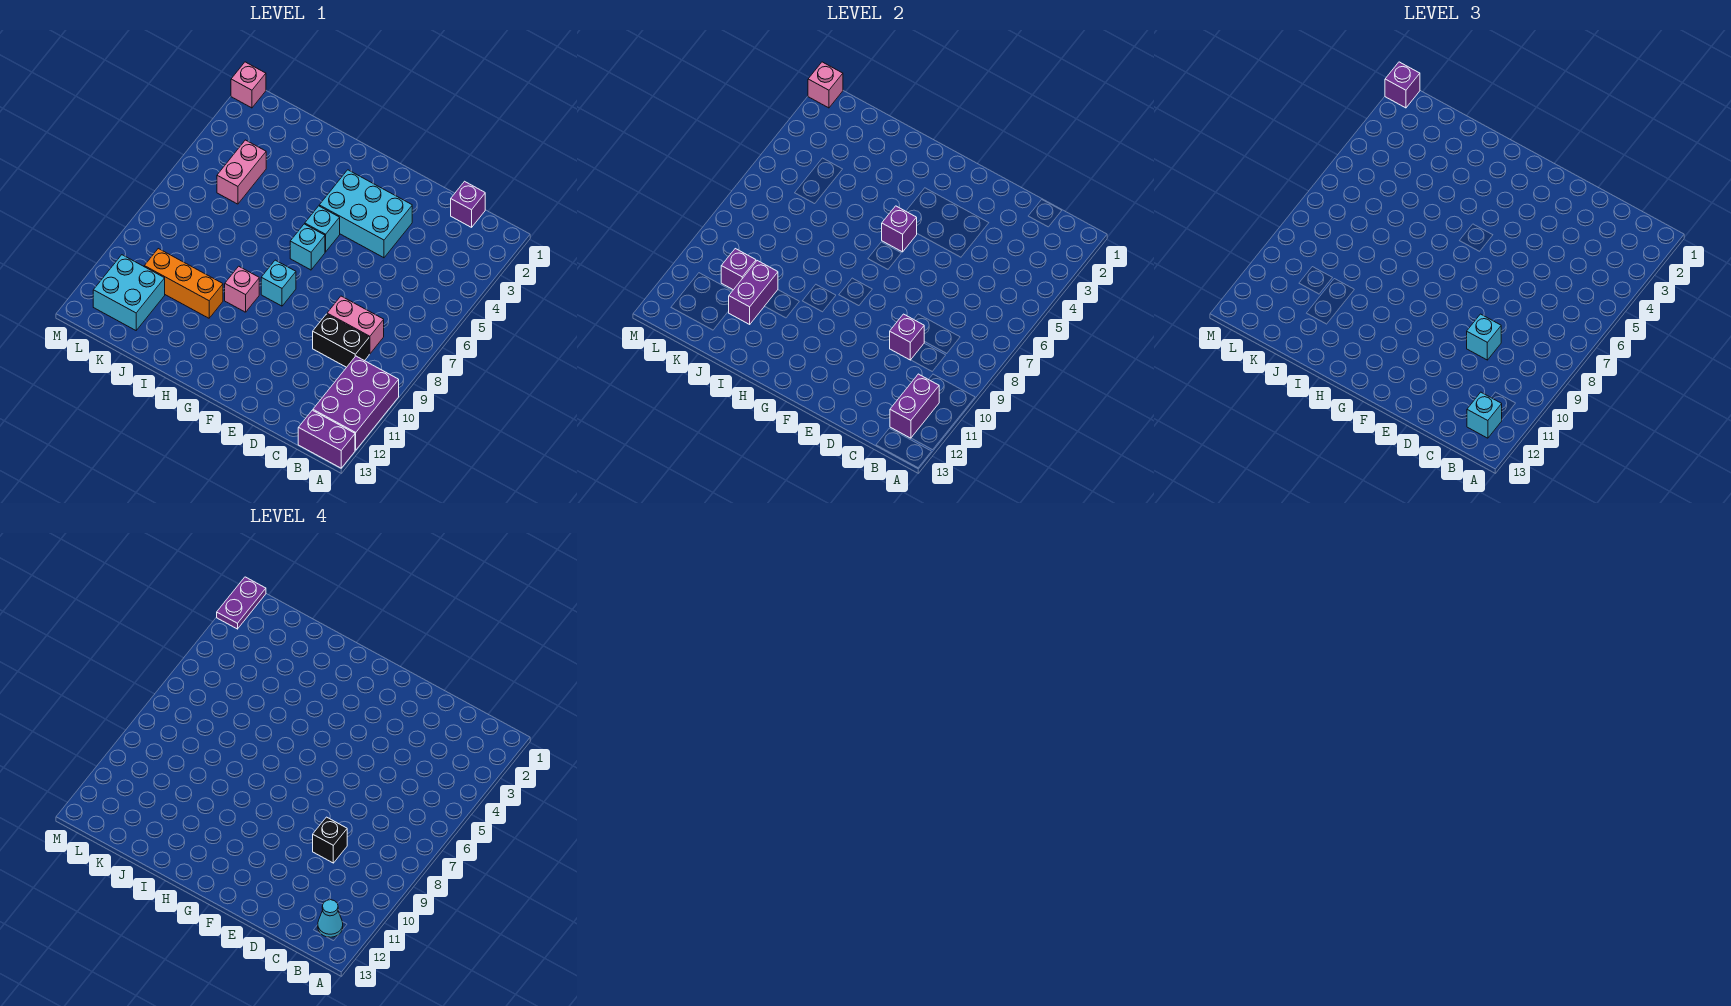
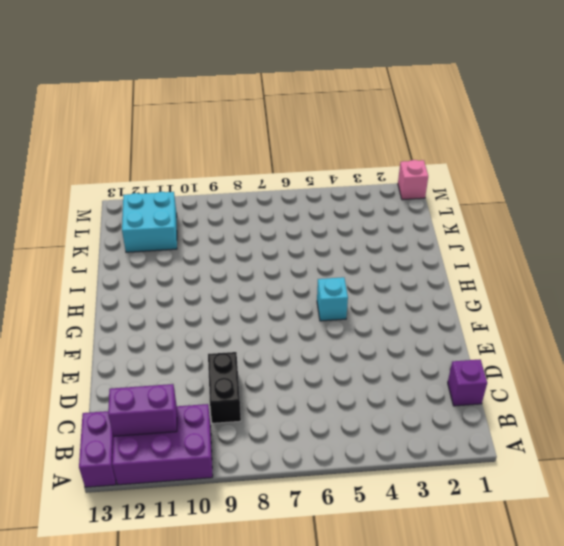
none -> pink brick C8:D8 level 1
none -> cyan brick E3:G4 level 1
none -> cyan brick G6 level 1

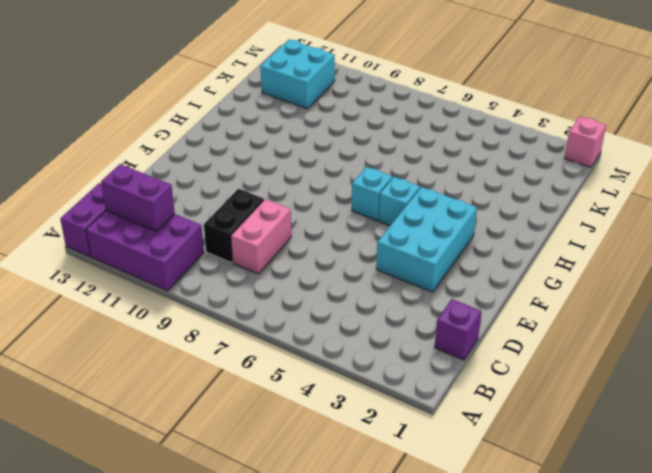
none -> cyan brick G8 level 1
none -> pink brick H9 level 1
none -> orange brick I10:K10 level 1

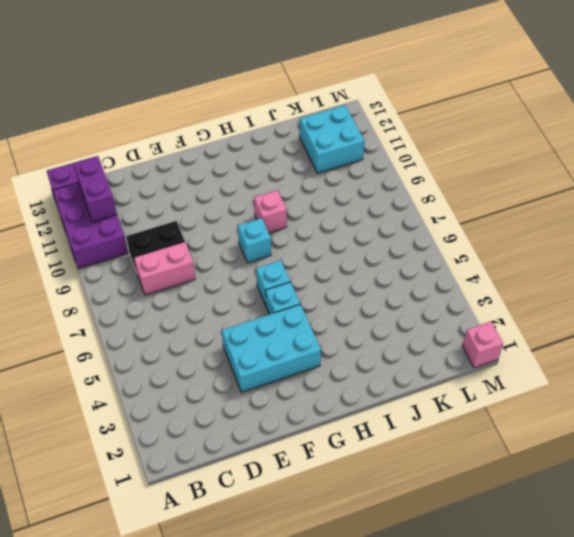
none -> purple brick C1 level 1
none -> orange brick I10:K10 level 1
none -> pink brick K4:K5 level 1

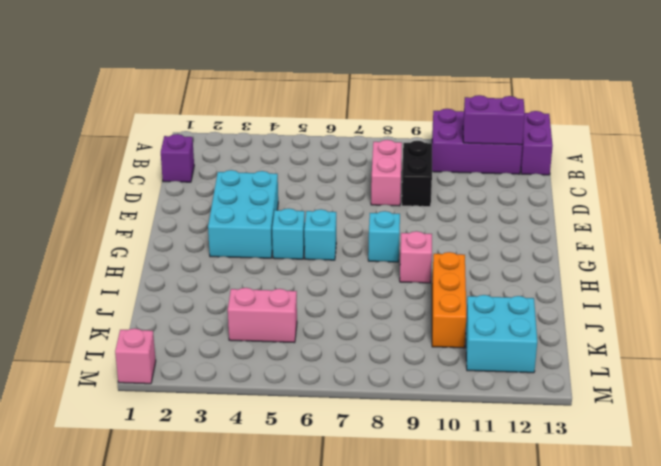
none -> purple brick D9 level 2
none -> purple brick G5 level 2
none -> purple brick J10:J11 level 2

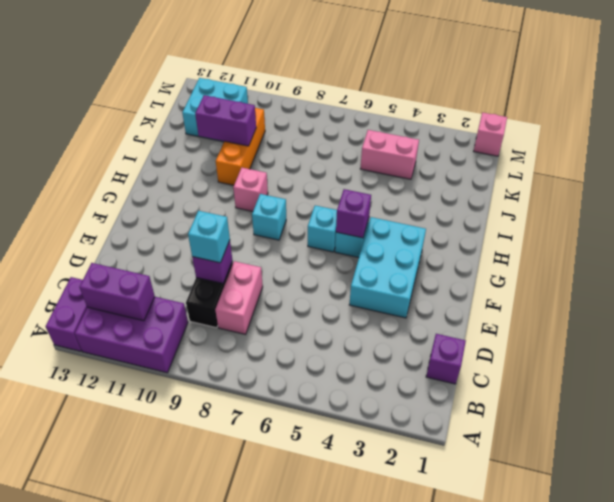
none -> purple brick K10 level 2
none -> pink brick M1 level 2
none -> cyan brick B12 level 3

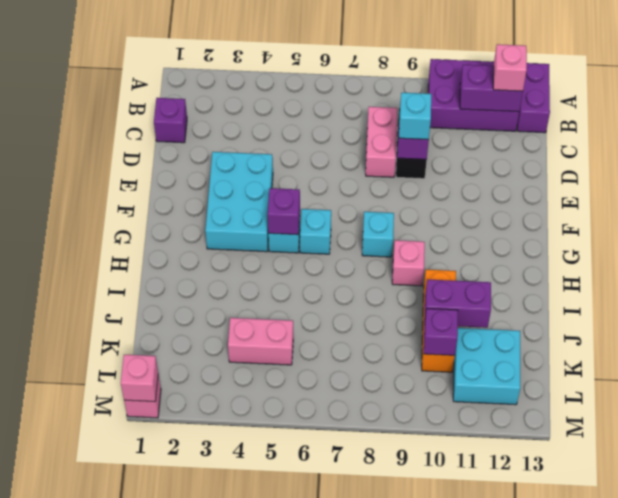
pink brick B12 level 3 -> cyan brick B12 level 3
none -> purple brick M1 level 3
none -> cyan cone B12 level 4
none -> black brick D9 level 4

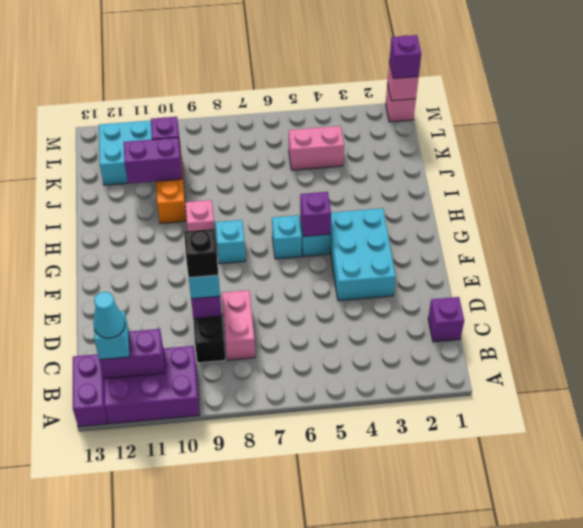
none -> purple plate M1:M2 level 4

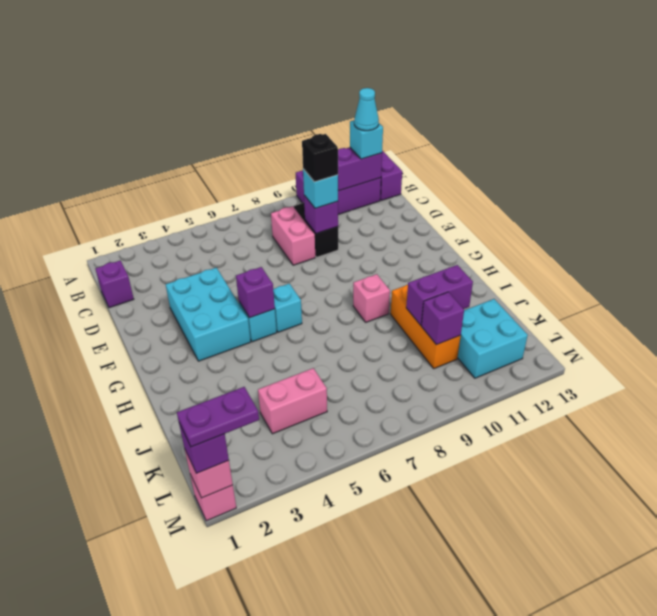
none -> cyan brick G8 level 1

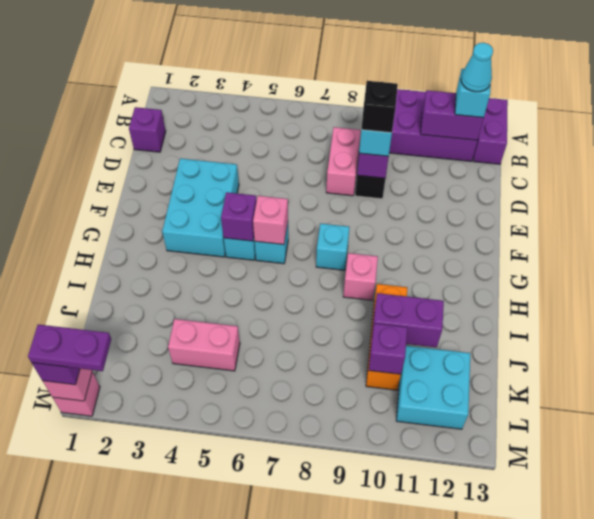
pink brick G6 level 2 -> none

